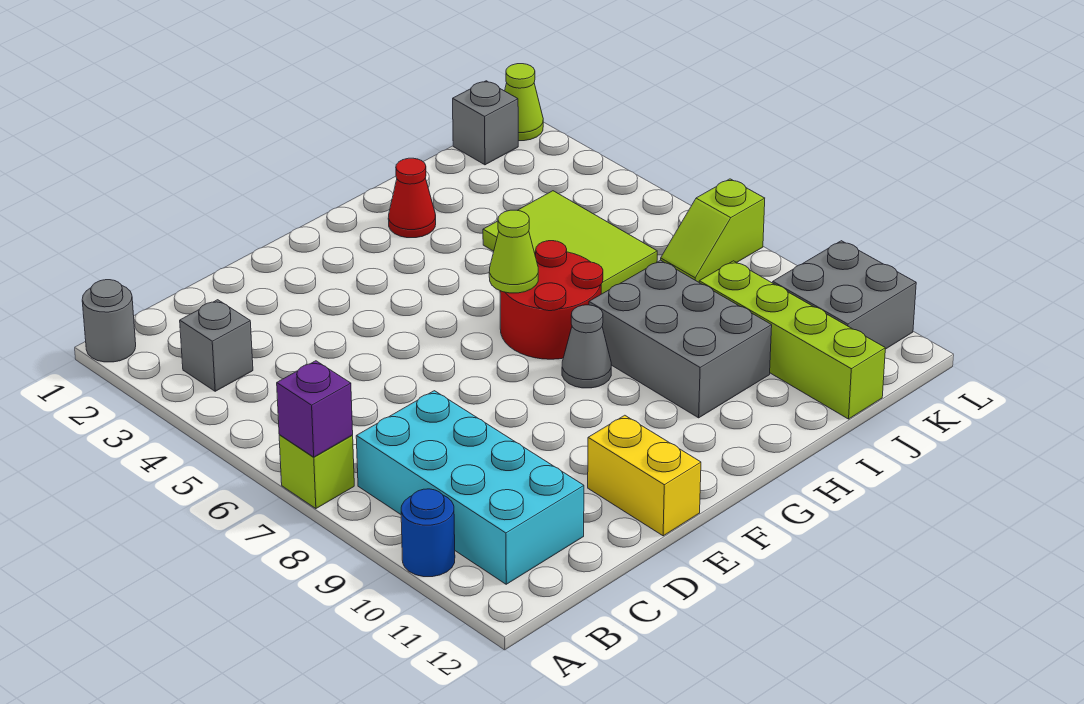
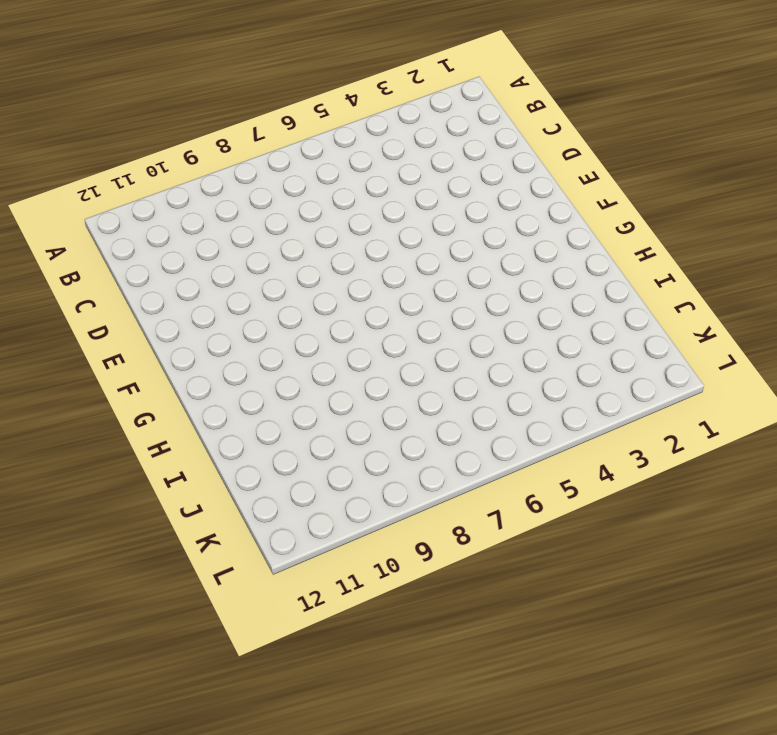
none -> grey round brick A1 level 1
none -> lime brick A7 level 1
none -> blue round brick A10 level 1

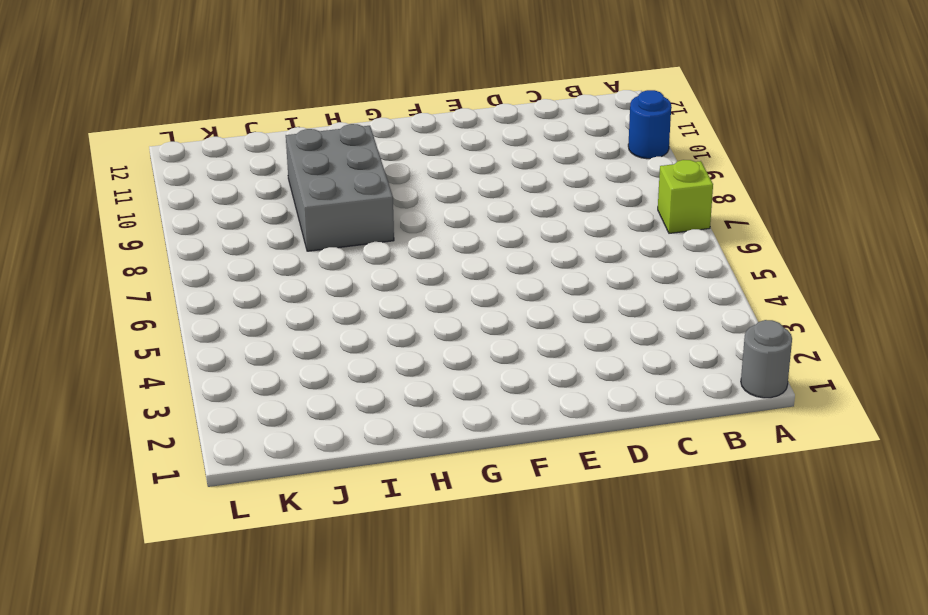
none -> grey brick B3 level 1
none -> cyan brick B8:C11 level 1
none -> yellow brick E11:E12 level 1

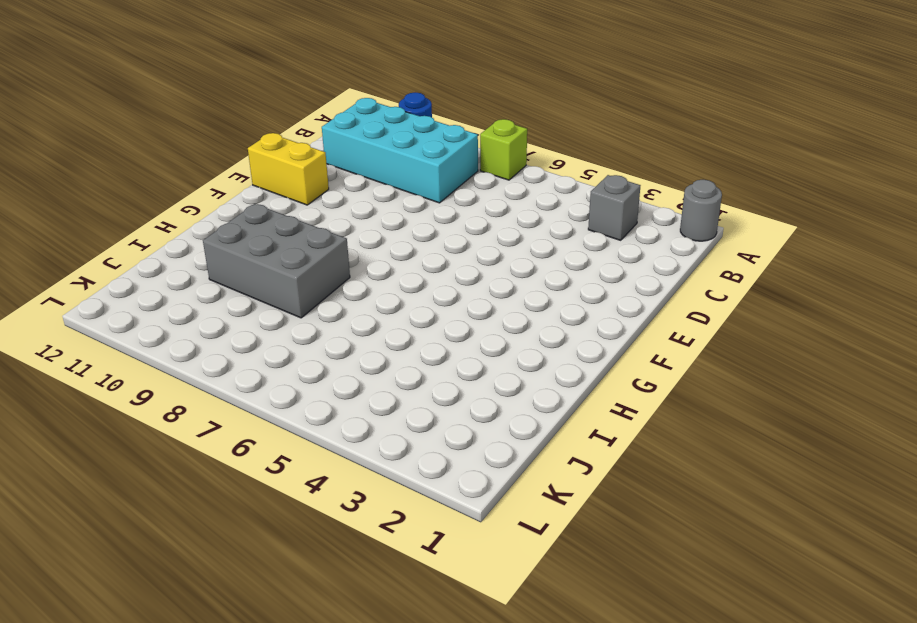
none -> red round brick G6:H7 level 1
none -> grey cone G8 level 1
none -> red cone H2 level 1

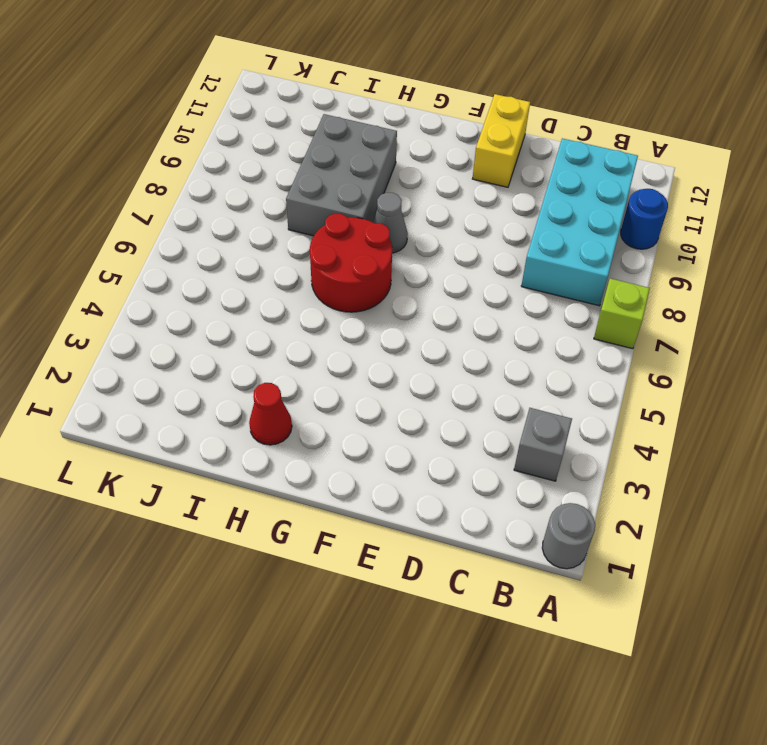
none -> lime tile I4:J6 level 1
none -> lime brick J9:J12 level 1
none -> grey brick K1 level 1

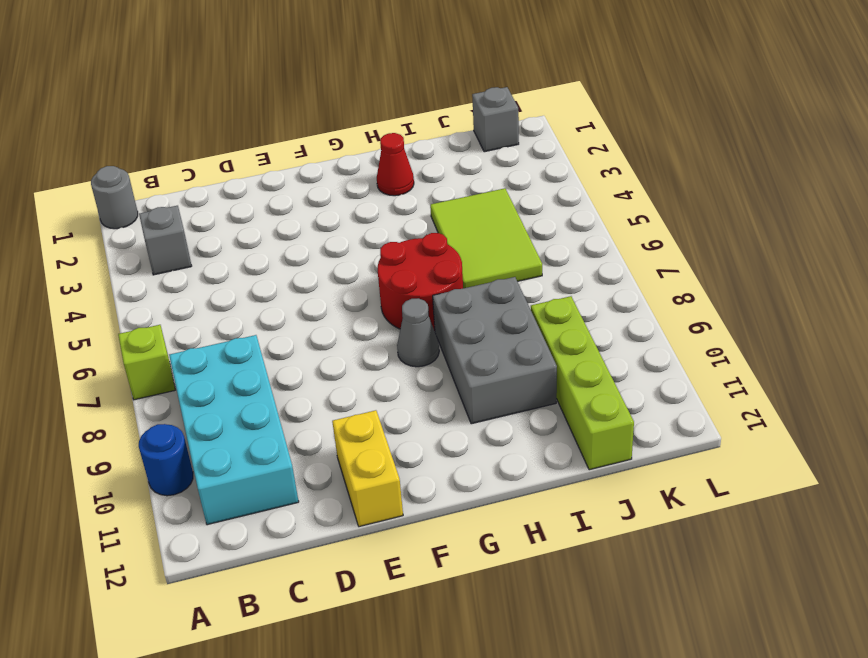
none -> lime slope K7:L7 level 1 top L
none -> grey brick K10:L11 level 1
none -> lime cone L1 level 1

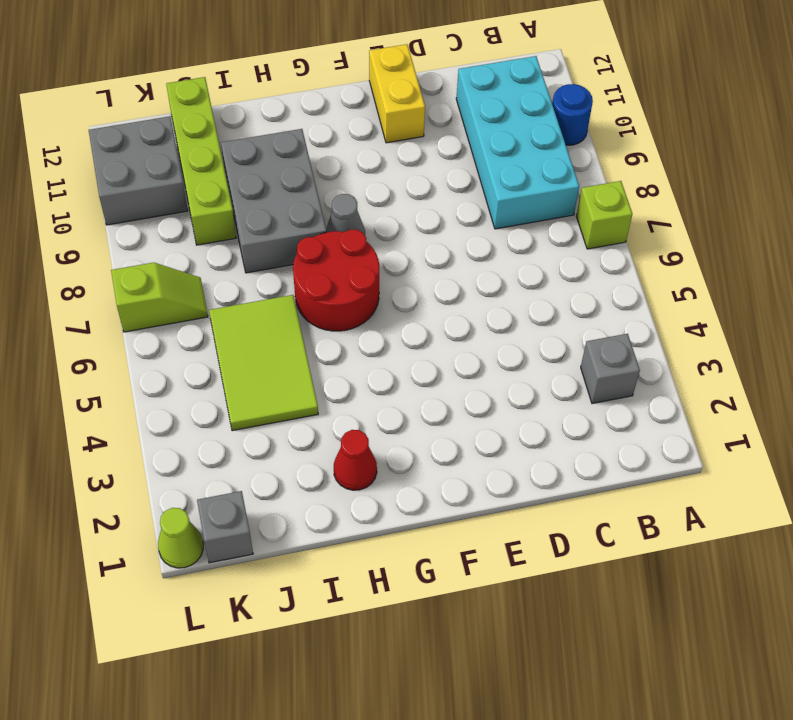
none -> grey round brick A1 level 1
none -> purple brick A7 level 2
none -> lime cone G6 level 2

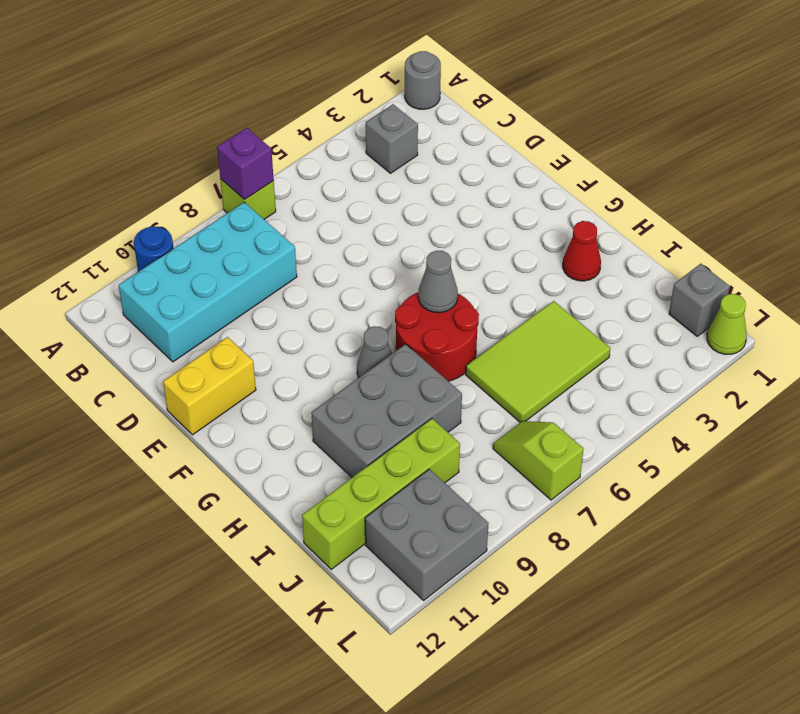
grey cone G6 level 2 -> lime cone G6 level 2

